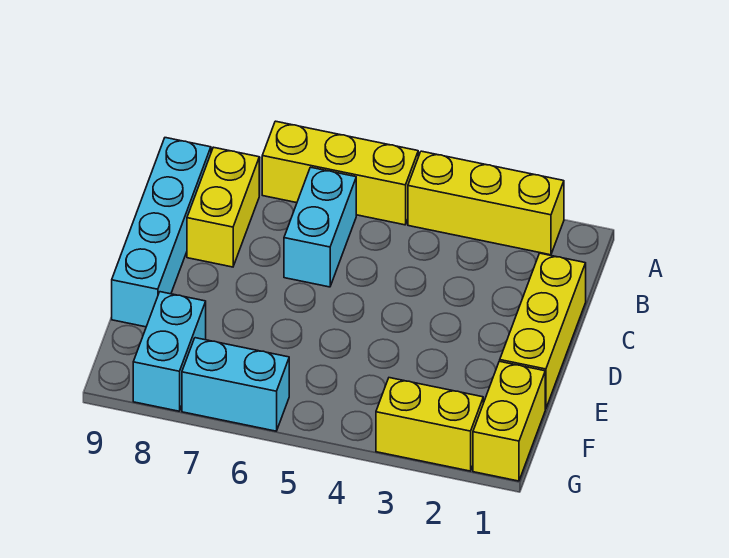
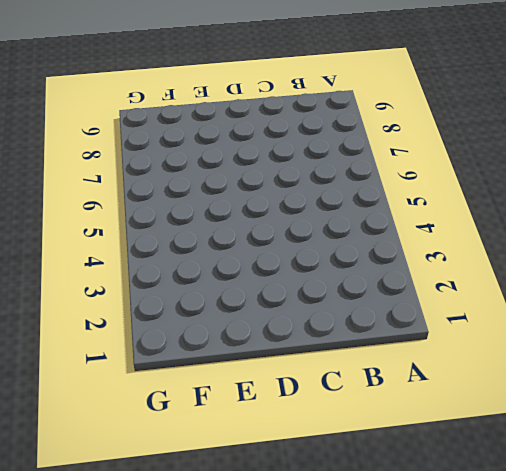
none -> yellow brick A2:A4 level 1
none -> yellow brick A5:A7 level 1

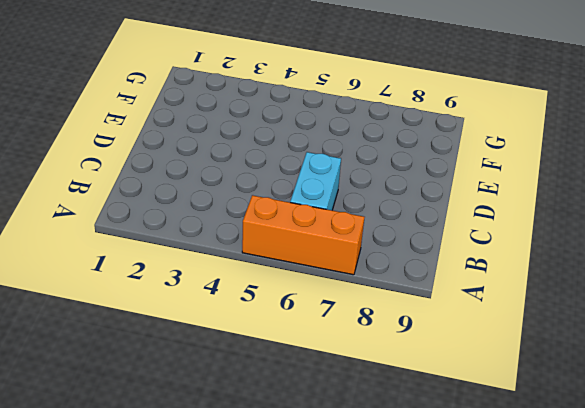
orange brick A5:A7 level 1 -> yellow brick A5:A7 level 1
none -> yellow brick A2:A4 level 1
none -> yellow brick B8:C8 level 1

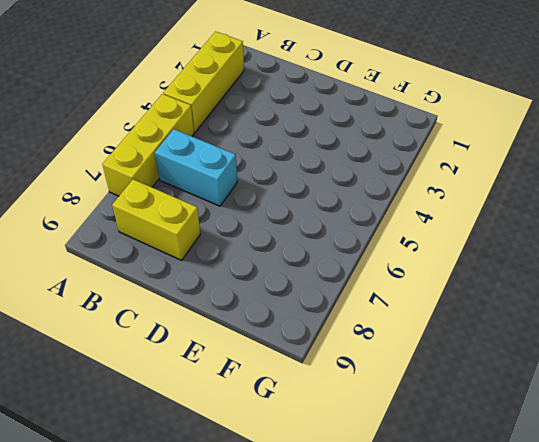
none -> cyan brick B9:E9 level 1
none -> yellow brick C1:E1 level 1

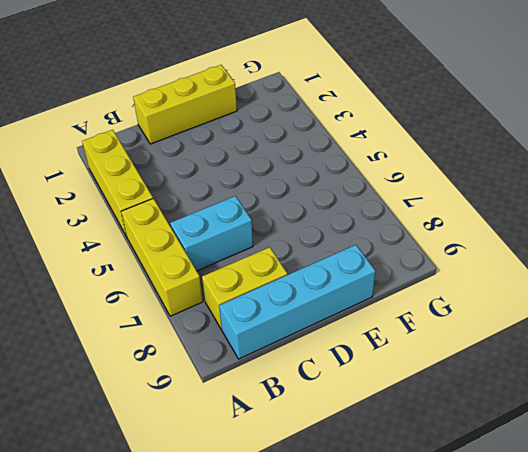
none -> yellow brick F1:G1 level 1
none -> cyan brick F8:G8 level 1

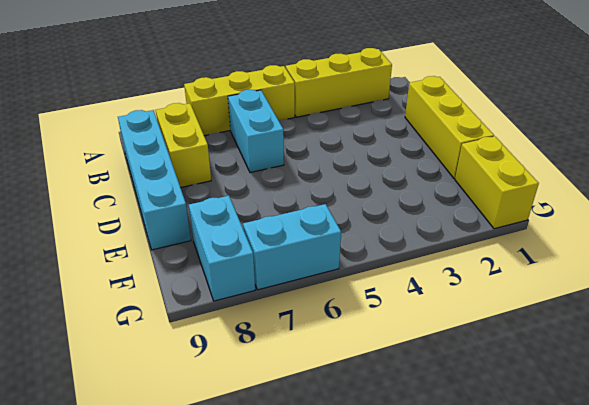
none -> yellow brick G2:G3 level 1

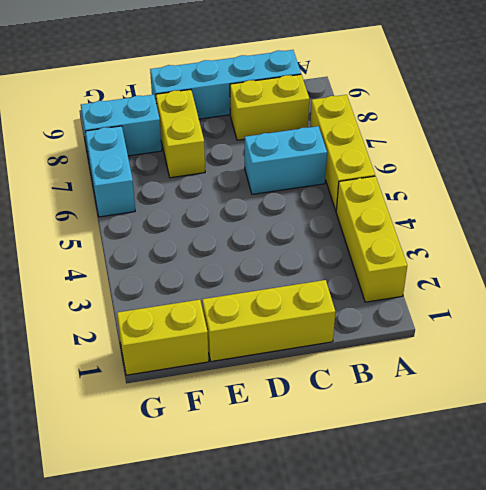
yellow brick E7:E8 level 1 -> yellow brick G2:G3 level 1

